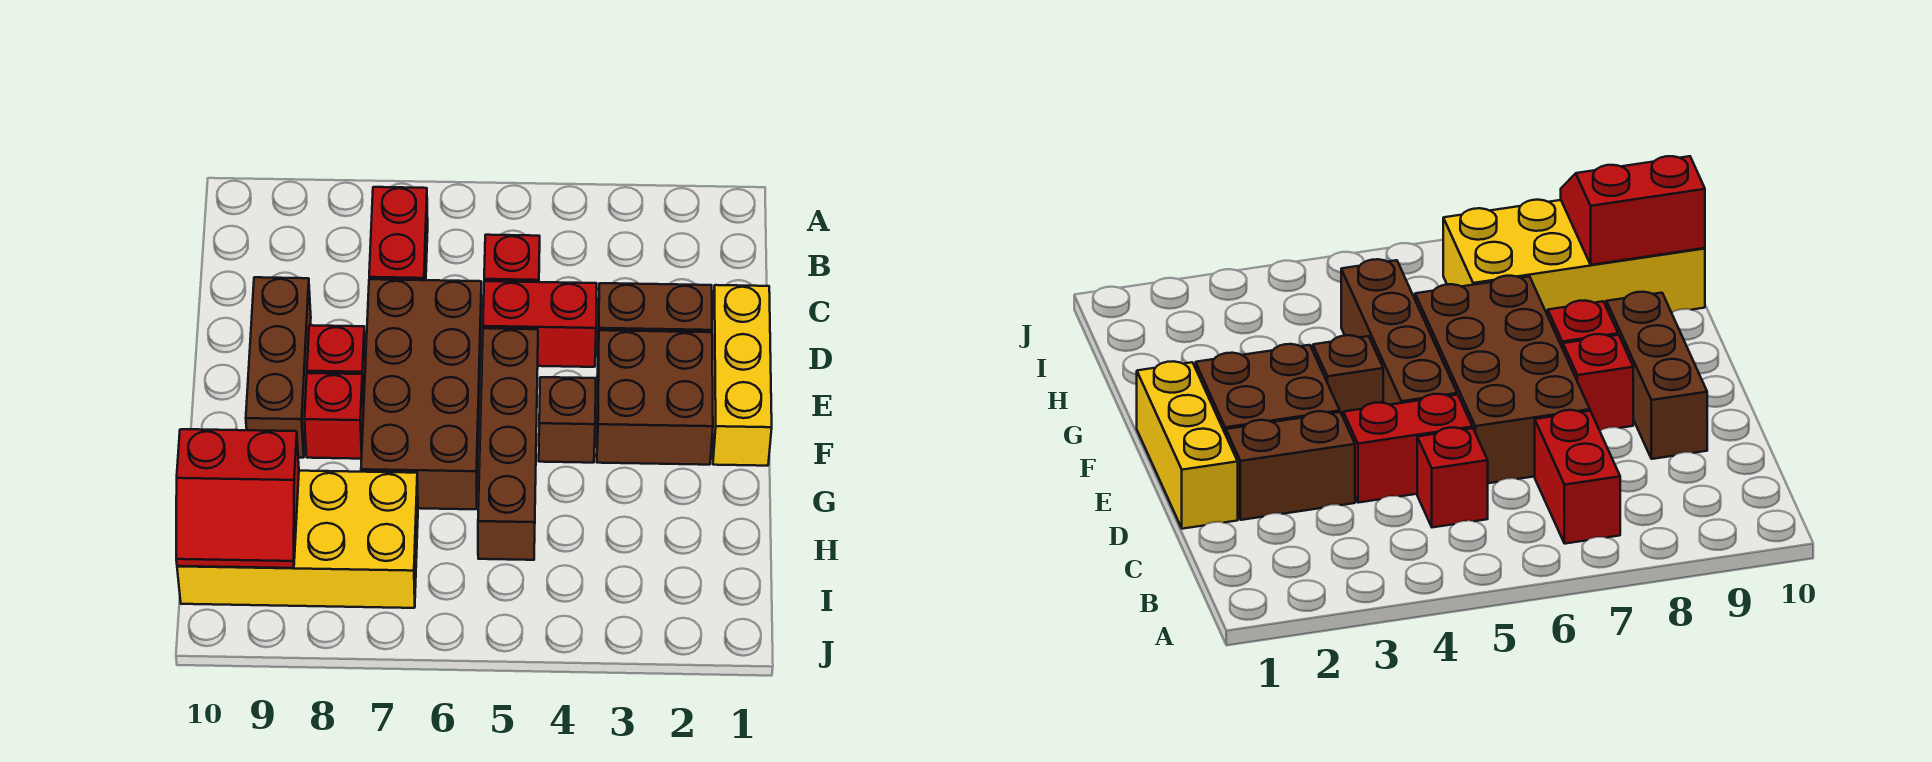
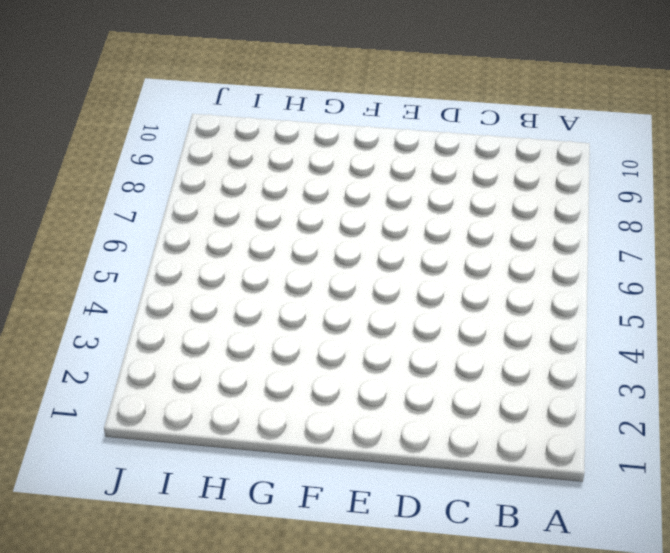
none -> red brick B7:C7 level 1
none -> red brick C5 level 1
none -> yellow brick D1:F1 level 1

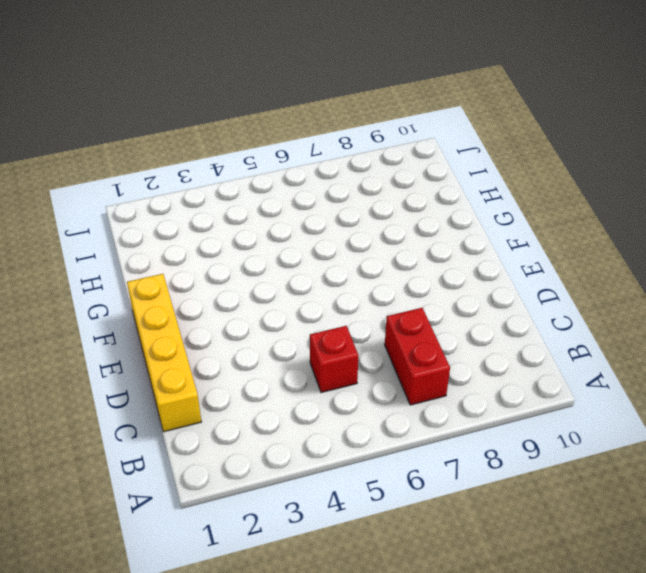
yellow brick C1:F1 level 1 -> yellow brick D1:F1 level 1
none -> brown brick D2:D3 level 1
none -> red brick D4:D5 level 1
none -> brown brick D6:G7 level 1

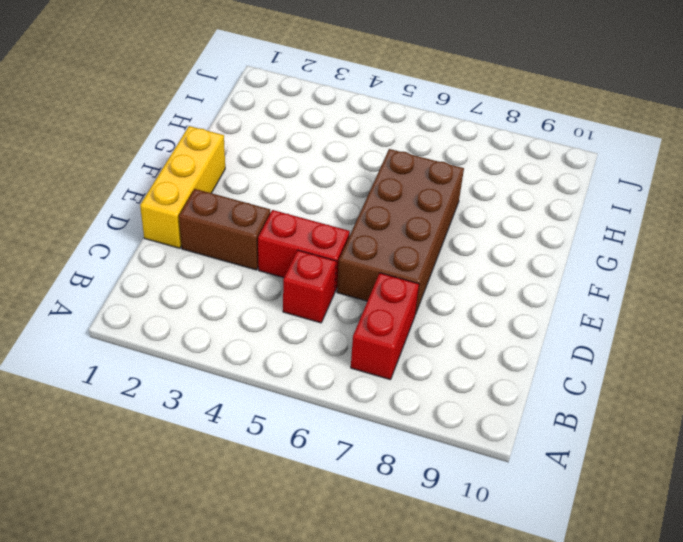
none -> brown brick D9:F9 level 1
none -> brown brick E2:F3 level 1
none -> brown brick E5:H5 level 1

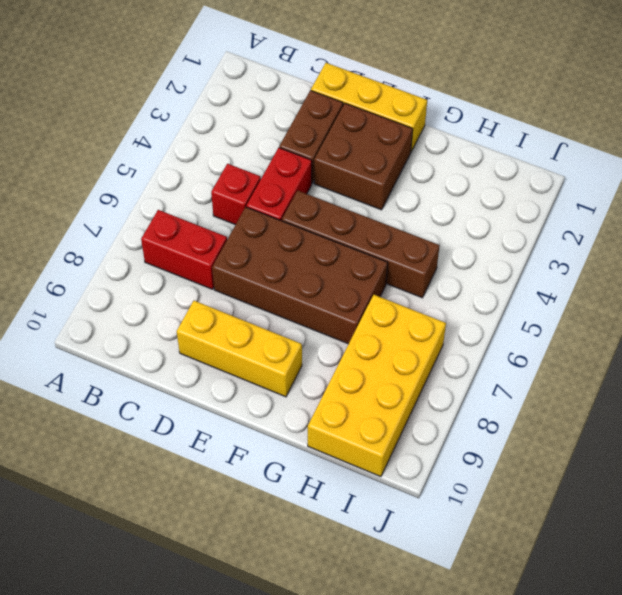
yellow brick D9:F9 level 1 -> brown brick D9:F9 level 1
none -> red brick E8 level 1
none -> brown brick F4 level 1
none -> red brick F8 level 1

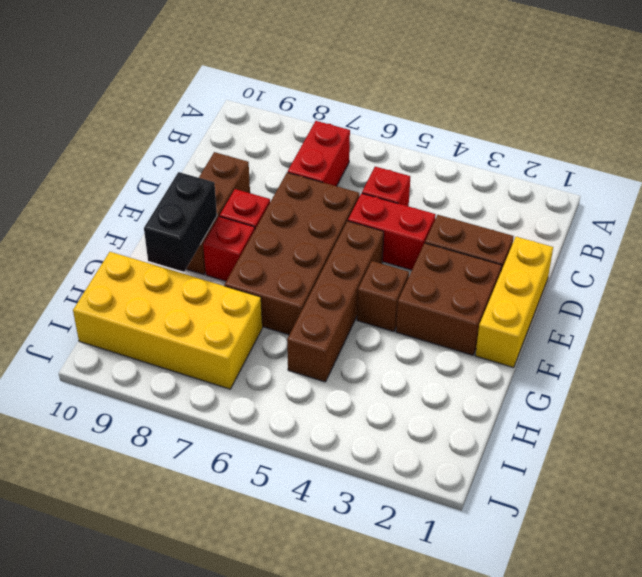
black brick F9:G9 level 2 -> none
none -> red slope H9:I10 level 2 top H

